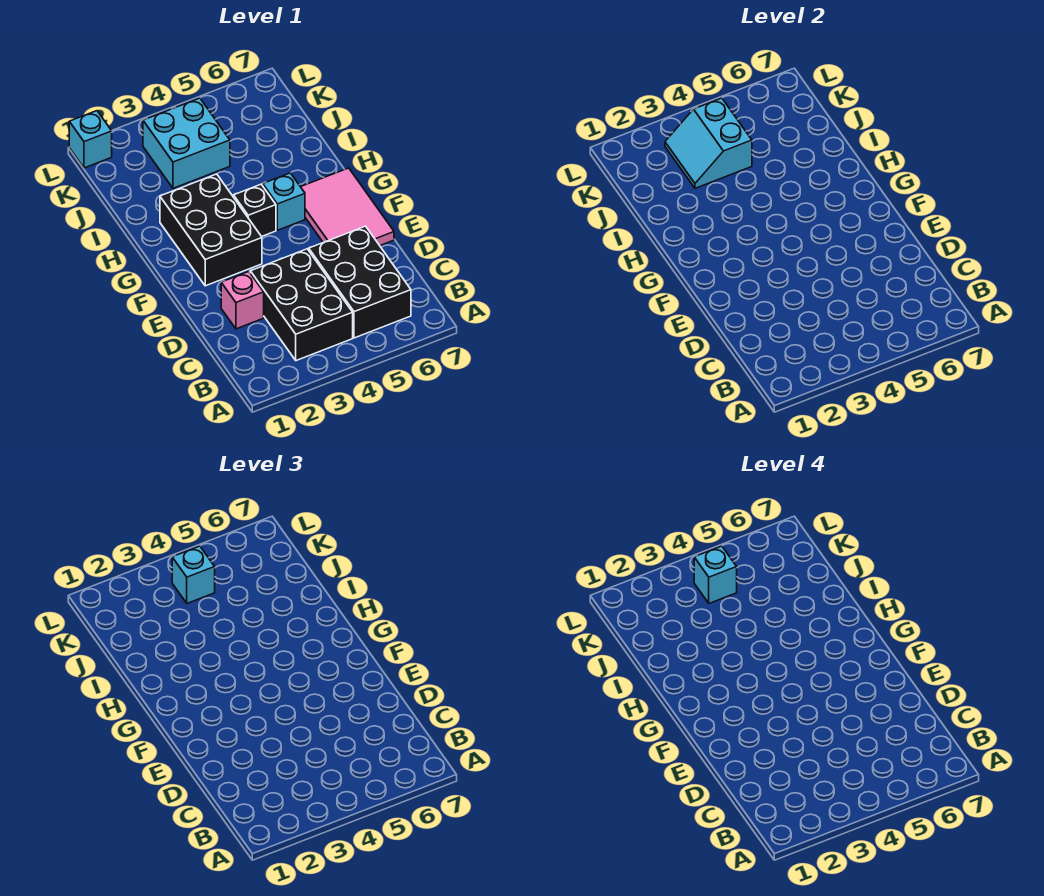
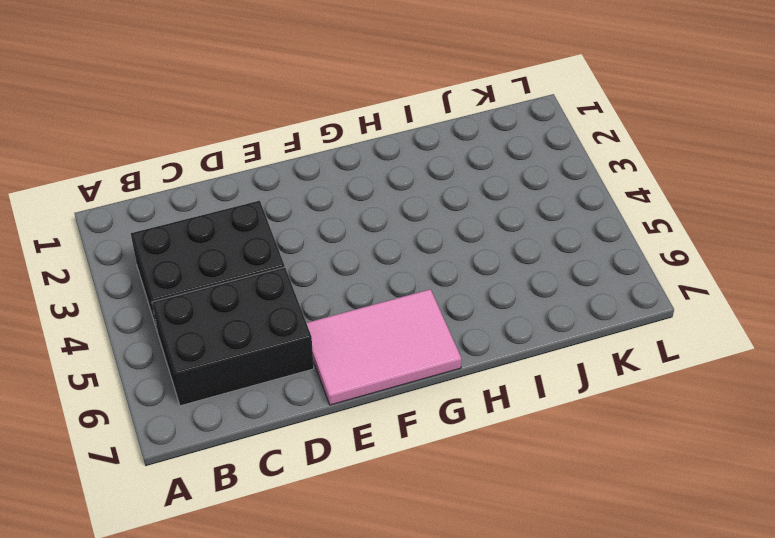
none -> pink brick D2 level 1
none -> black brick F2:H3 level 1
none -> black brick G4 level 1

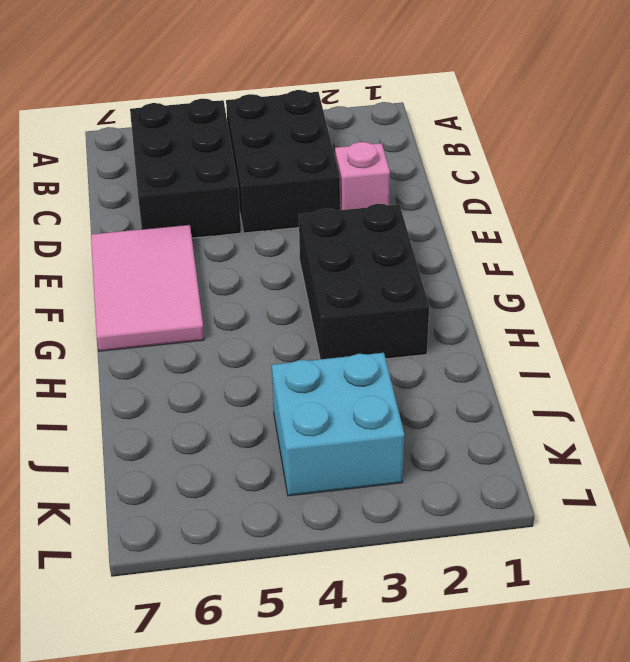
none -> black brick G4 level 1
none -> cyan brick G5 level 1
none -> cyan brick L1 level 1

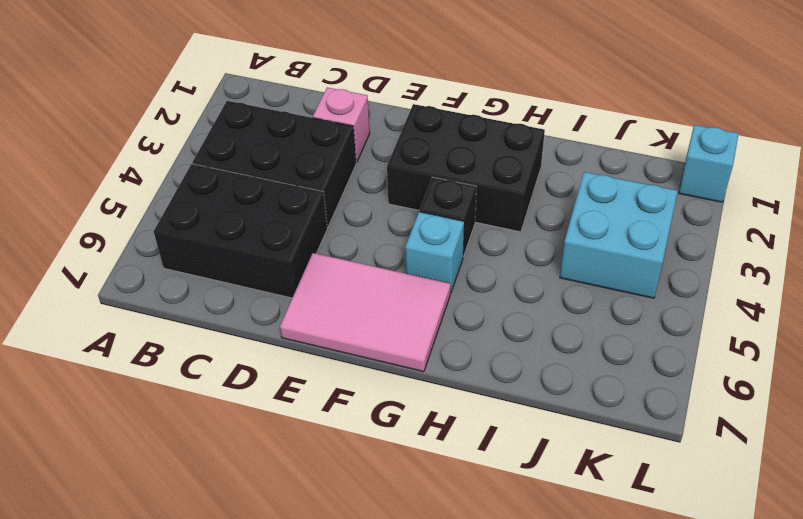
none -> cyan slope J3:K4 level 2 top 4
none -> cyan brick K4 level 3
none -> cyan brick K4 level 4

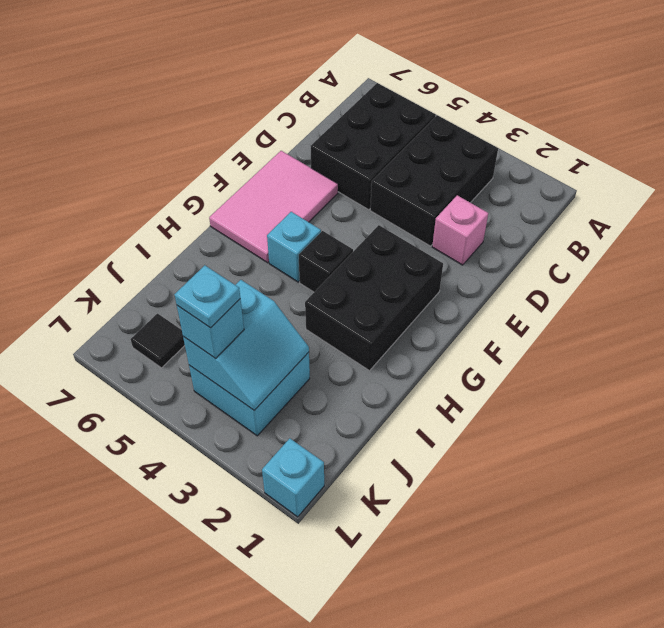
cyan plate K4 level 4 -> cyan brick K4 level 4
black tile K6 level 1 -> none

